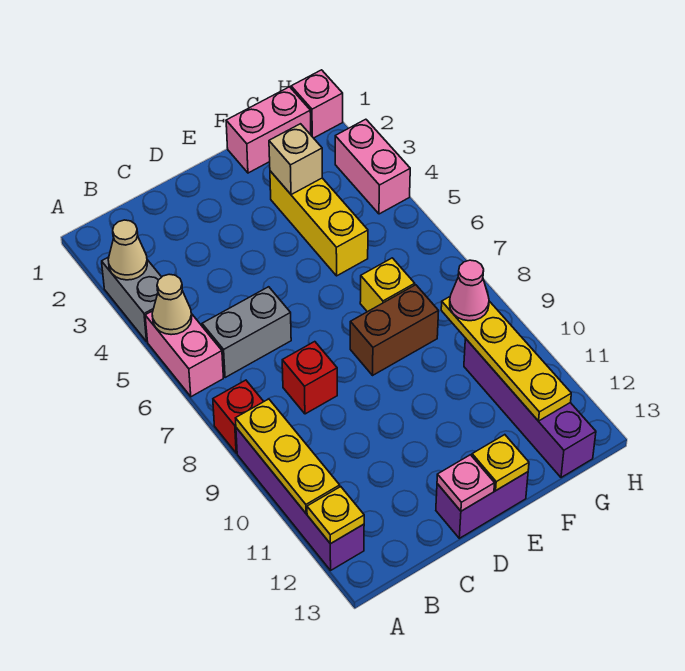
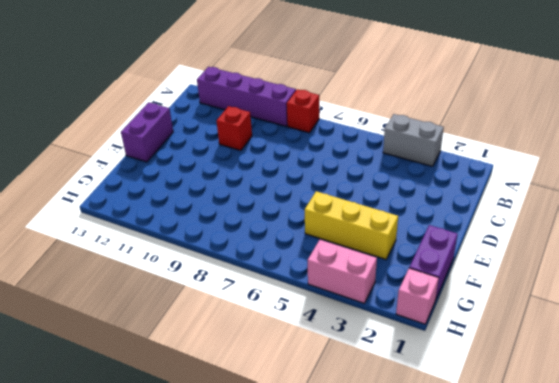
red brick C10 level 1 -> red brick C8 level 1
purple brick F1:G1 level 1 -> pink brick F1:G1 level 1
none -> pink brick A5:A6 level 1
none -> grey brick B6:C6 level 1
none -> brown brick E8:F8 level 1

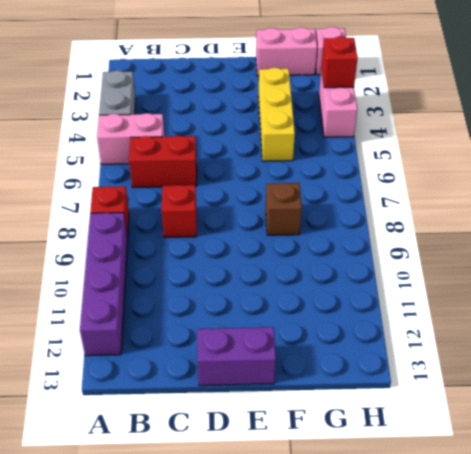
pink brick A5:B5 level 1 -> pink brick A5:A6 level 1
red brick B6:C6 level 1 -> grey brick B6:C6 level 1
brown brick F8 level 1 -> brown brick E8:F8 level 1
red brick H3 level 2 -> none
none -> yellow brick F7 level 1
none -> purple brick G10:G13 level 1
none -> tan cone A3 level 2

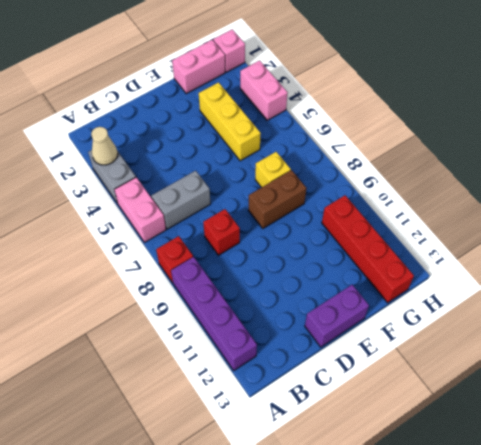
red brick G10:G13 level 1 -> purple brick G10:G13 level 1
none -> tan cone A5 level 2
none -> yellow plate A9:A11 level 2
none -> yellow plate A12 level 2

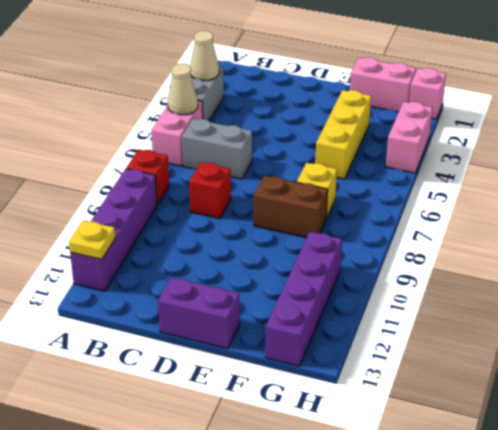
none -> yellow plate A9:A11 level 2
none -> pink plate D13 level 2
none -> yellow plate E13 level 2

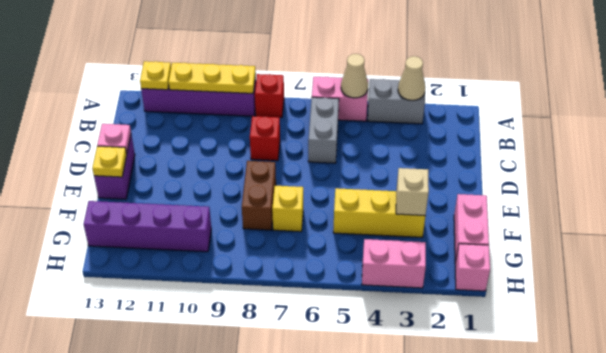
none -> yellow plate G9:G12 level 2
none -> pink cone G9 level 3

